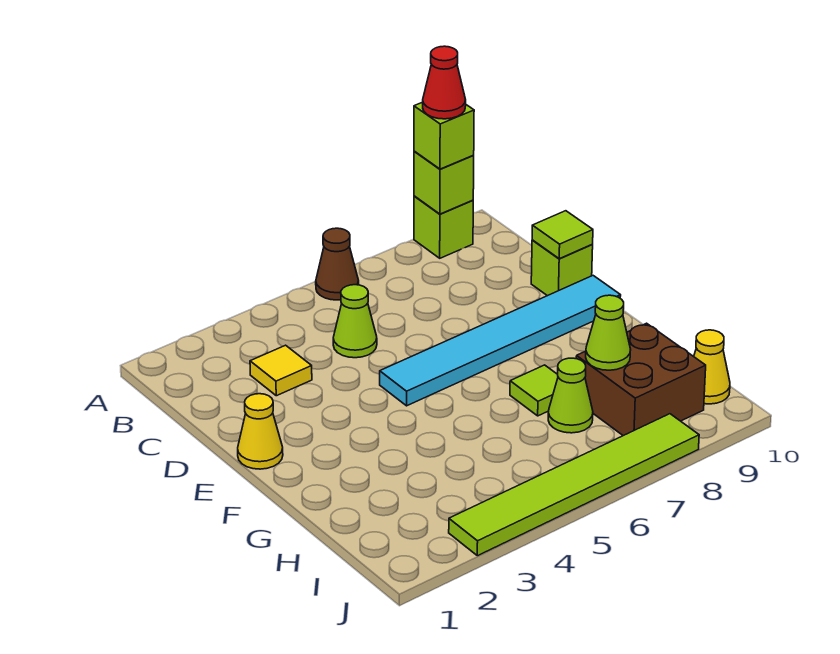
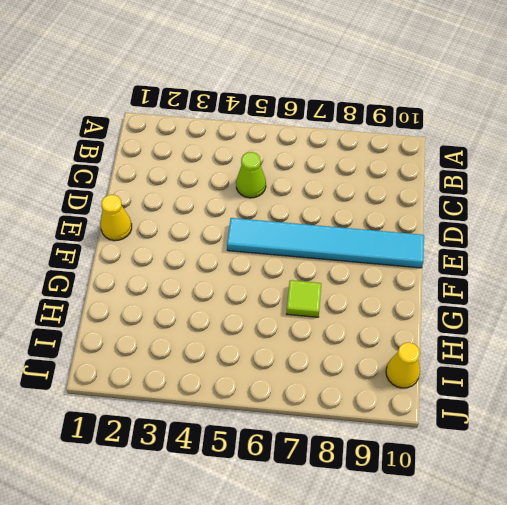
none -> brown cone A6 level 1
none -> lime brick A9 level 1
none -> yellow tile C3 level 1

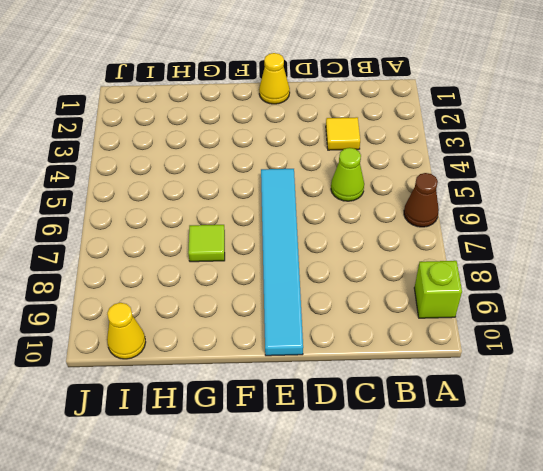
none -> lime brick D10 level 1
none -> lime cone H7 level 1
none -> brown brick H8:I9 level 1

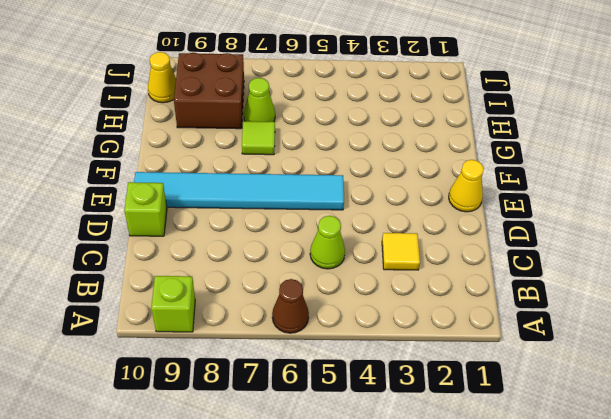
none -> lime tile J3:J8 level 1
none -> lime brick A9 level 2
none -> lime tile D10 level 2

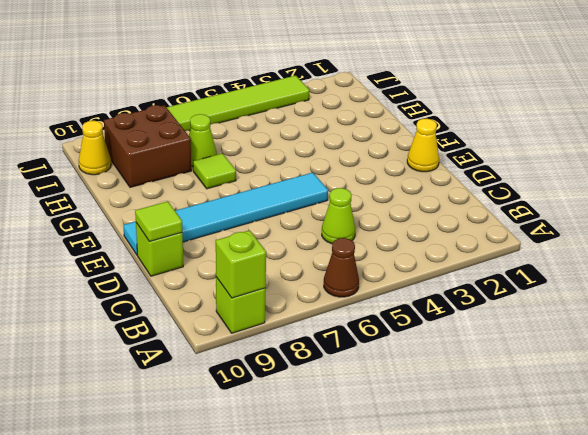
none -> yellow tile C3 level 1
none -> lime cone H8 level 2
none -> lime brick A9 level 3

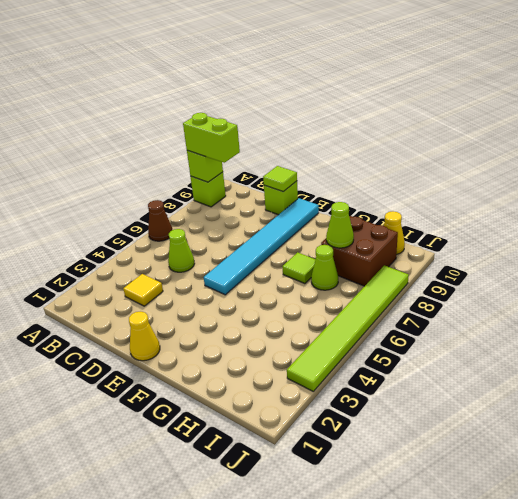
lime brick A9:B9 level 3 -> lime brick A9 level 3
none -> red cone A9 level 4

